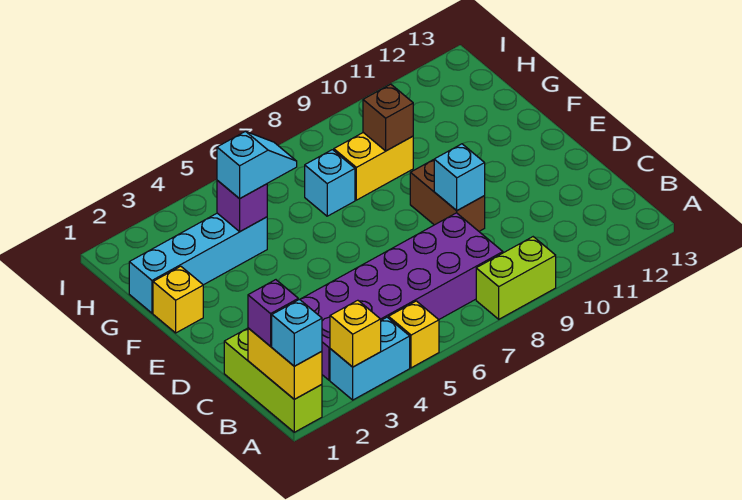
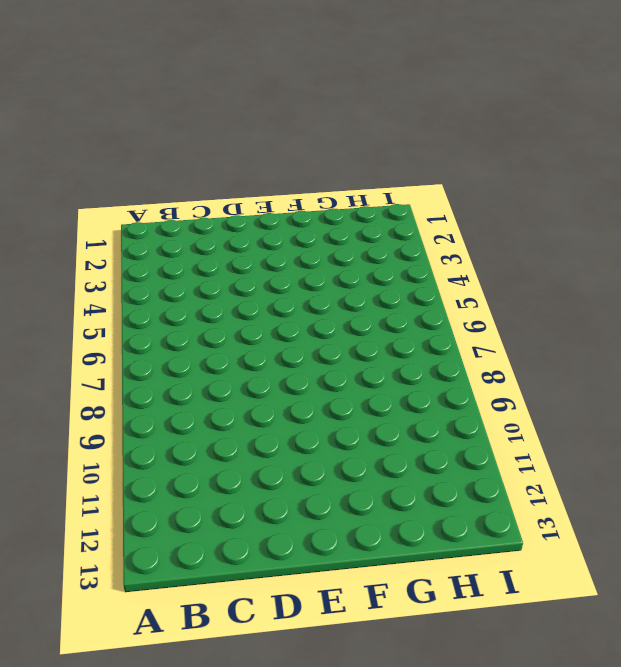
none -> lime brick A1:C1 level 1
none -> cyan brick A3:A4 level 1
none -> yellow brick A5 level 1

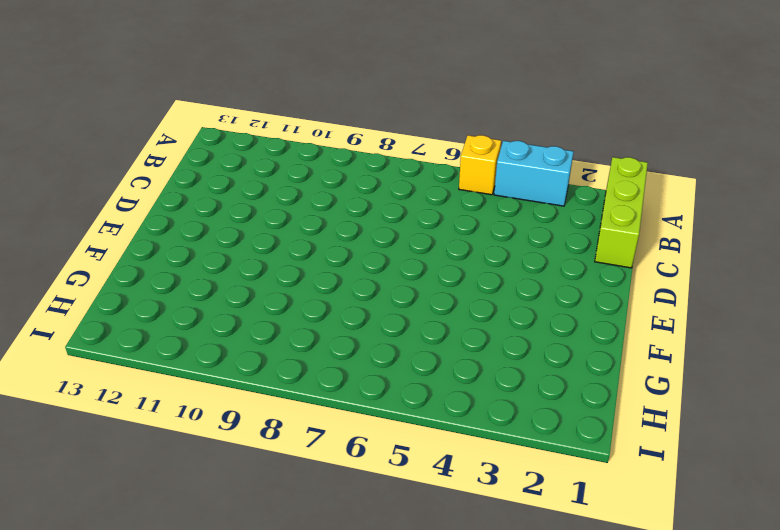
none -> lime brick A8:A9 level 1
none -> purple brick B3:C8 level 1
none -> brown brick D9:E9 level 1

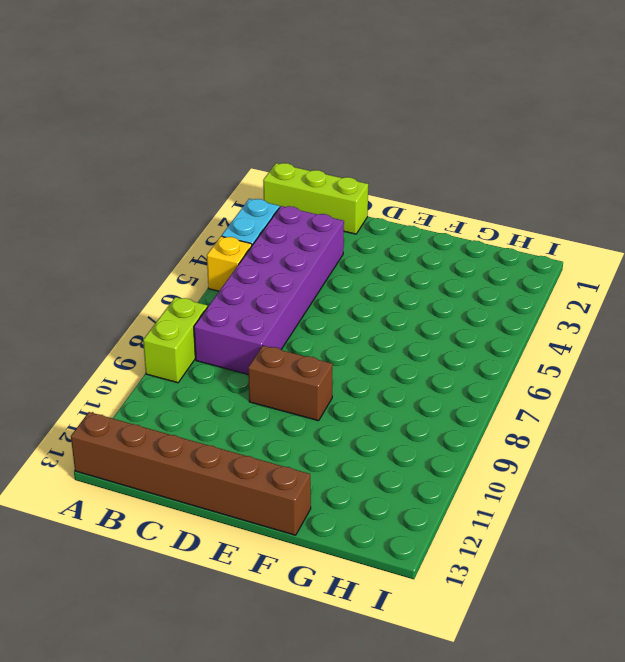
brown brick A13:F13 level 1 -> none
none -> yellow brick F1 level 1
none -> cyan brick G1:G4 level 1
none -> cyan brick G7 level 1

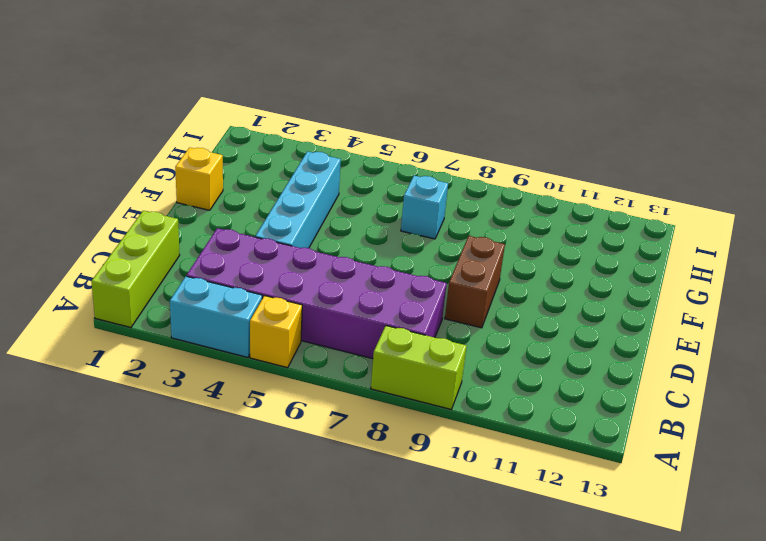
cyan brick D4:G4 level 1 -> cyan brick G1:G4 level 1
none -> yellow brick G8:G9 level 1
none -> yellow brick A1:B1 level 2
none -> yellow brick A3 level 2

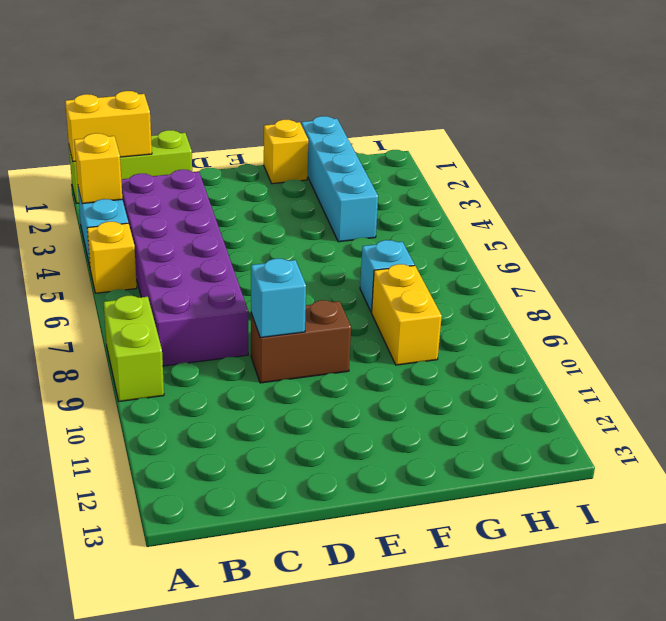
none -> purple brick G4 level 2
none -> brown brick G9 level 2
none -> cyan brick A1 level 3

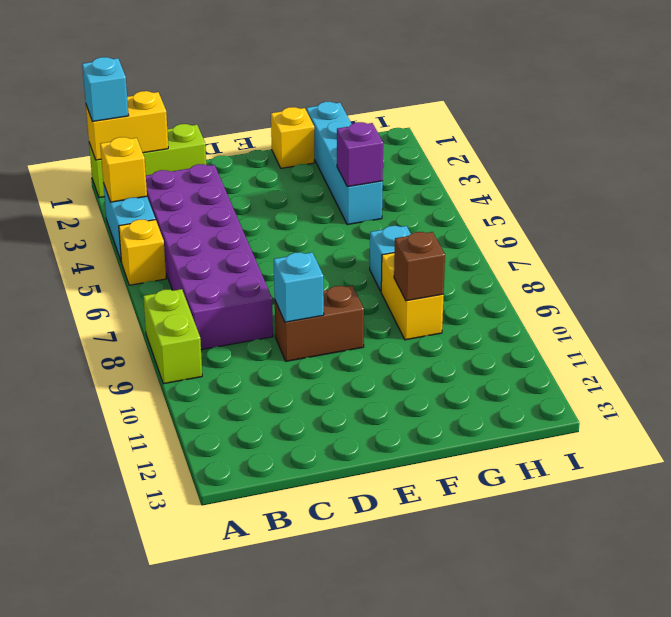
none -> purple brick B1 level 3
none -> cyan slope G4:G5 level 3 top 4

